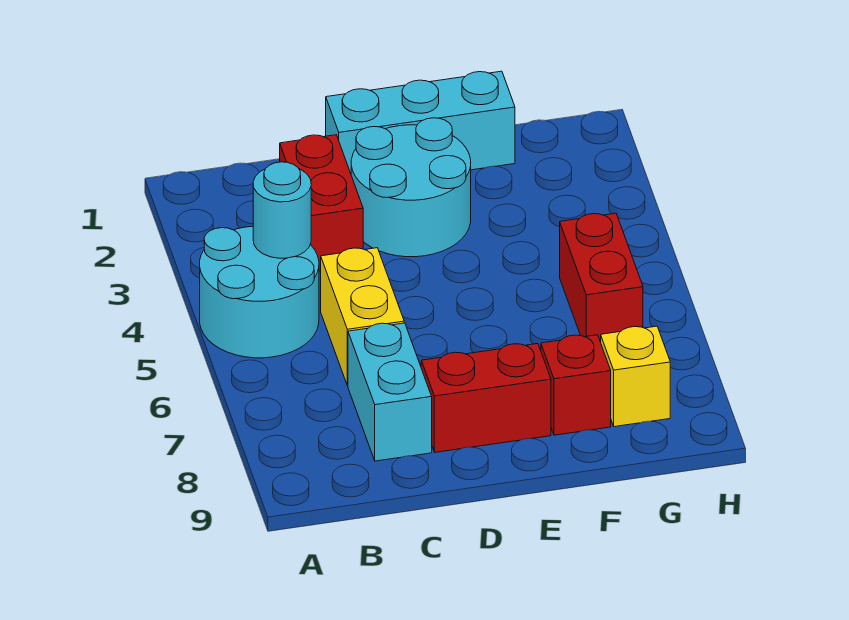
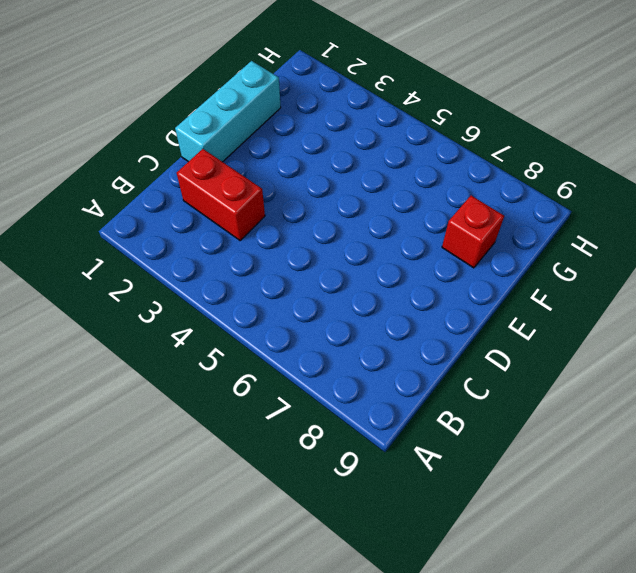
none -> cyan round brick A4:B5 level 1
none -> yellow brick C5:C6 level 1

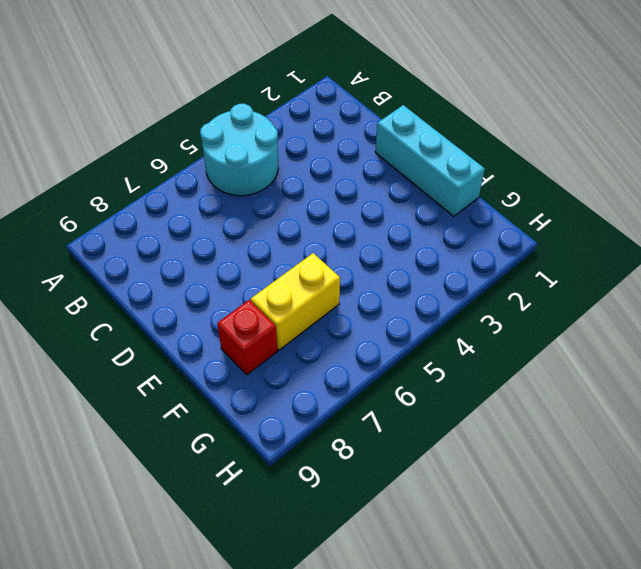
yellow brick F6:F7 level 1 -> yellow brick C5:C6 level 1
none -> red brick C2:C3 level 1
none -> cyan brick C7:C8 level 1

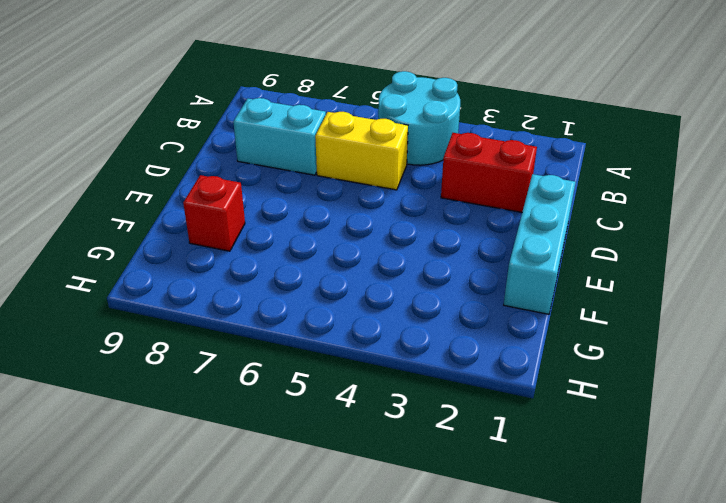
none -> cyan round brick D2:E3 level 1
none -> red brick D8:E8 level 1

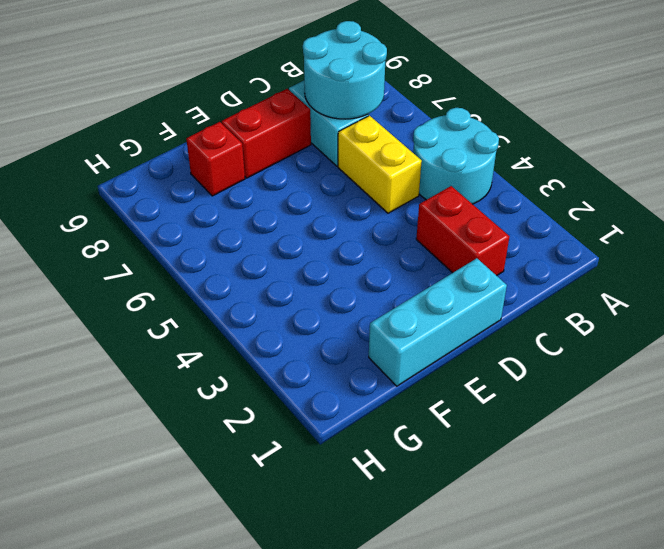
cyan round brick B7:C8 level 2 -> cyan round brick D2:E3 level 1
none -> red brick G5:G6 level 1
none -> yellow brick G8 level 1

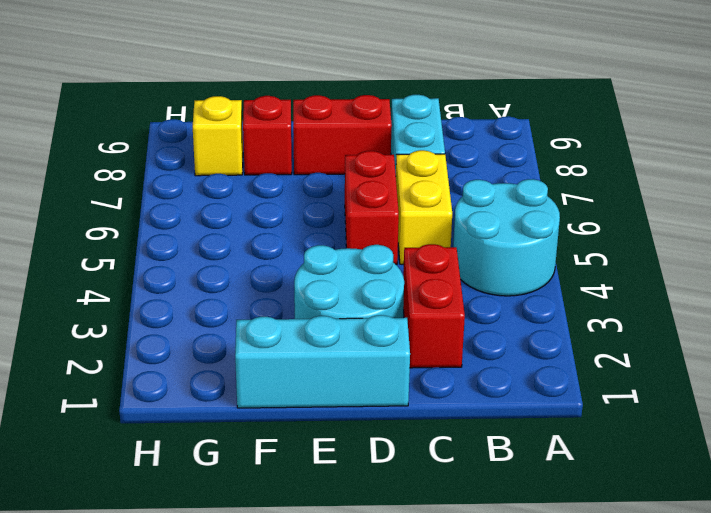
red brick D5:D6 level 1 -> red brick G5:G6 level 1
none -> cyan round brick B4 level 2

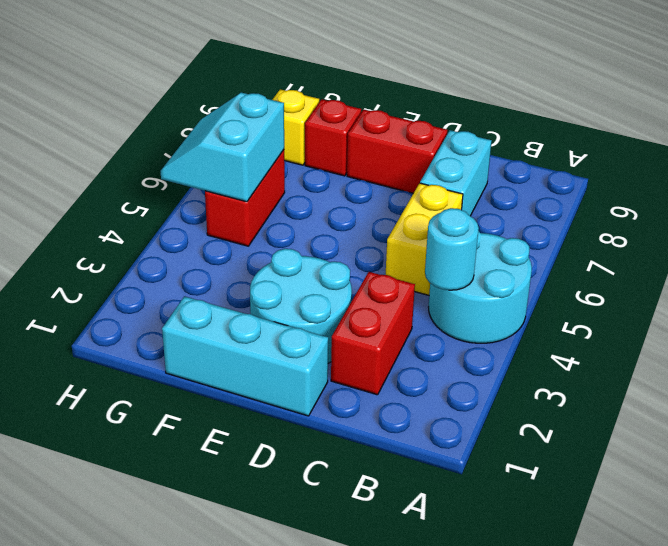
cyan slope G5:H6 level 2 top G -> none

